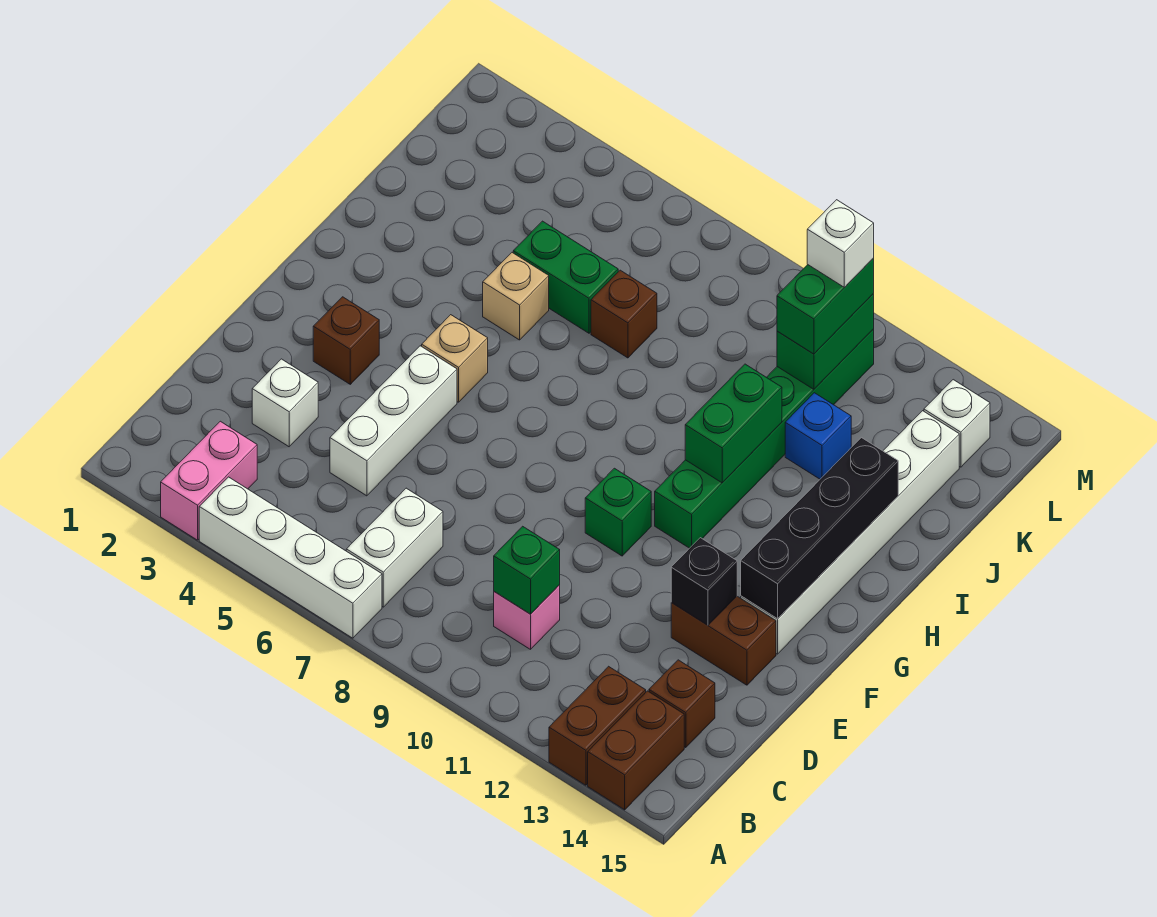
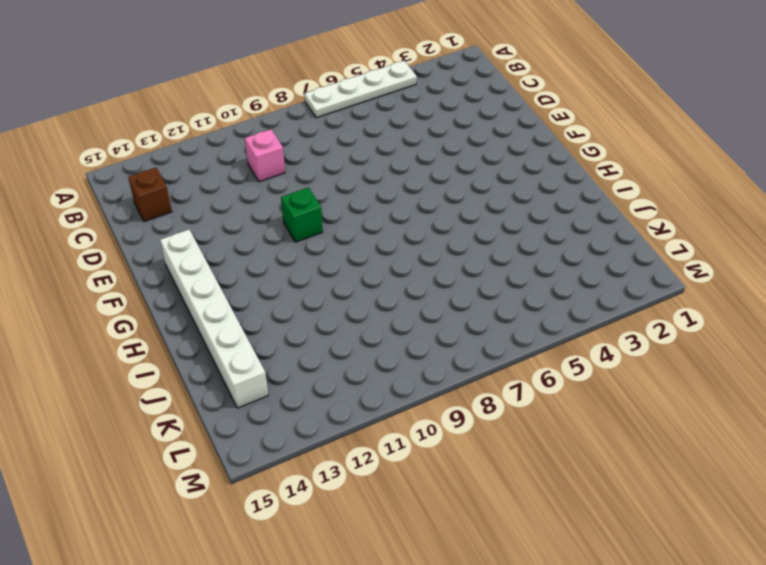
white plate A4:A7 level 1 -> white brick A4:A7 level 1
none -> pink brick A3:B3 level 1
none -> brown brick A13:B13 level 1
none -> brown brick A14:B14 level 1

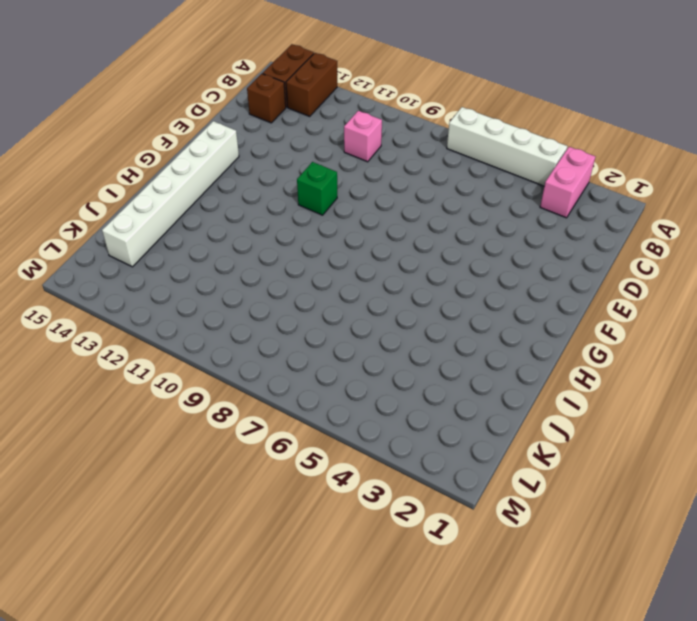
none -> white brick B7:C7 level 1
none -> white brick D3 level 1
none -> white brick D5:F5 level 1

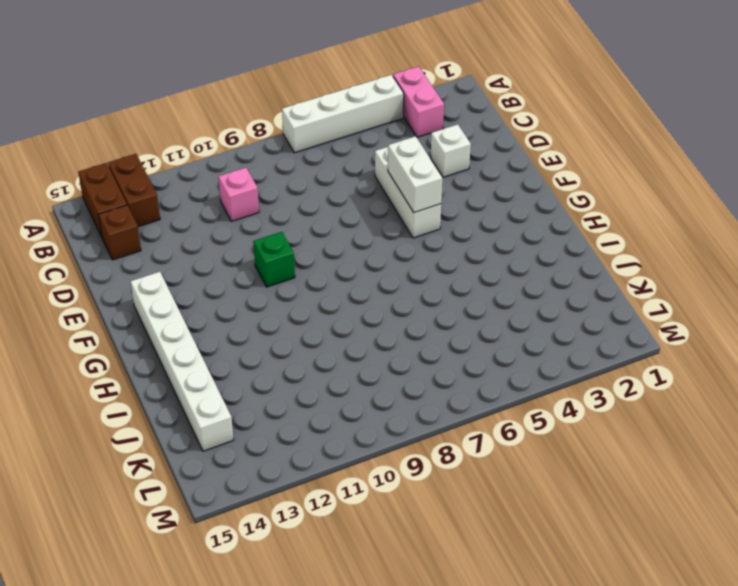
white brick E5:F5 level 2 -> white brick B7:C7 level 1
none -> brown brick E13:E14 level 1
none -> brown brick F3 level 1
none -> tan brick G5 level 1

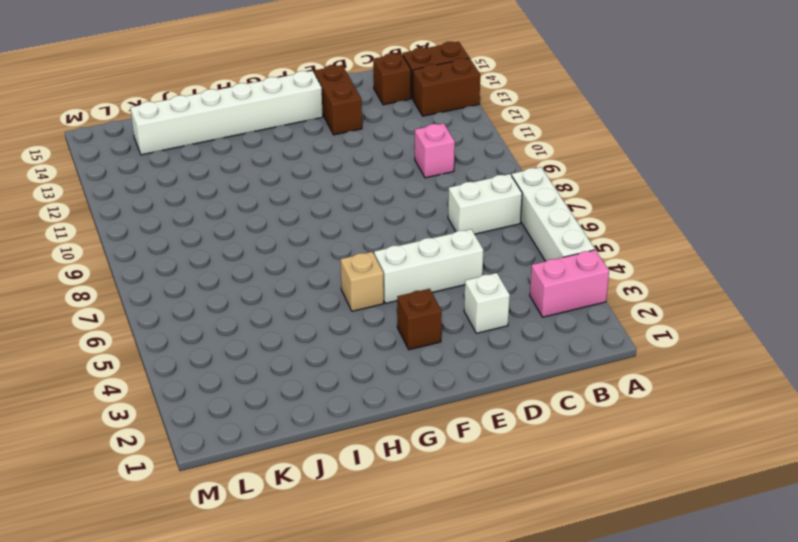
none -> green brick F10 level 1
none -> green brick G11:L11 level 1
none -> tan brick I5 level 1

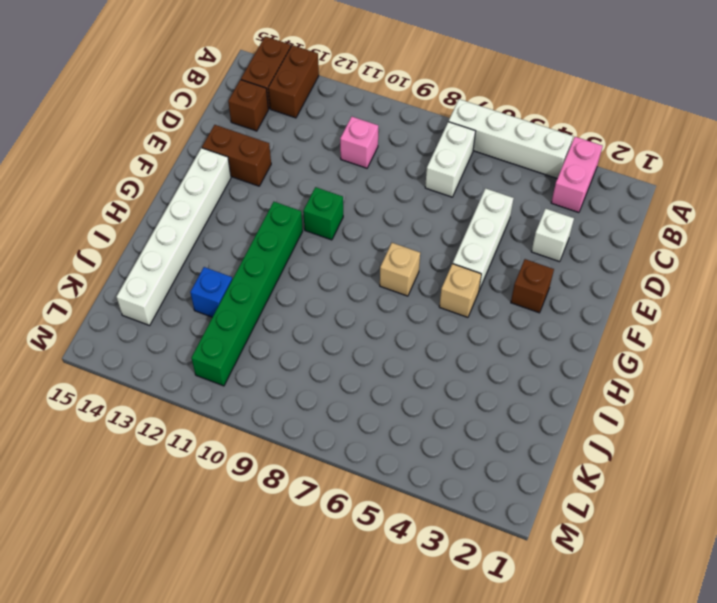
tan brick G7 level 1 -> tan brick I5 level 1
none -> green brick J5:J6 level 1
none -> brown brick J7 level 1
none -> white brick L14 level 1

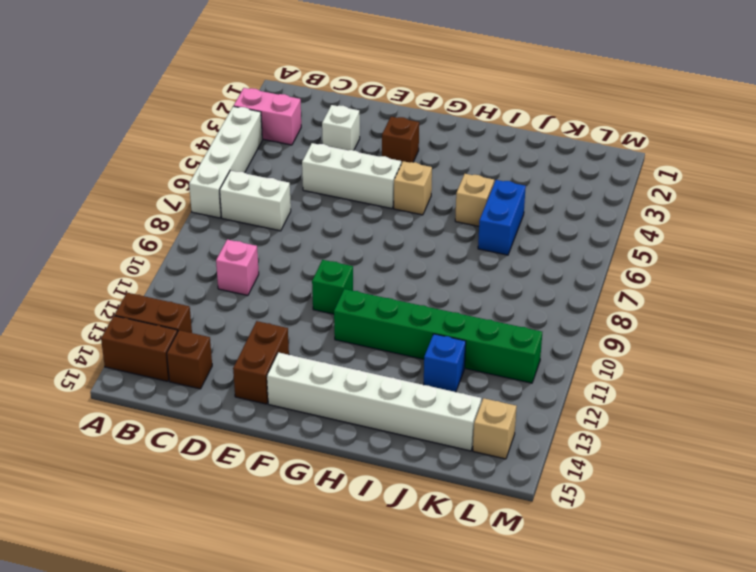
blue brick J5:J6 level 1 -> green brick J5:J6 level 1
tan brick L14 level 1 -> white brick L14 level 1
none -> brown brick J7 level 1
none -> green brick C10 level 2
none -> black brick E13 level 2

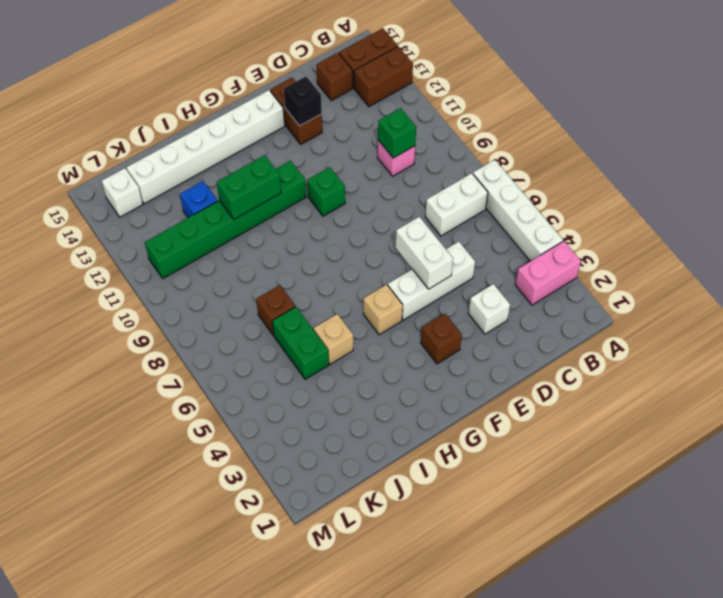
white brick E5:E6 level 2 -> none
none -> black brick F14:I14 level 2
none -> green brick K11:L11 level 2
none -> green brick K11:L11 level 3

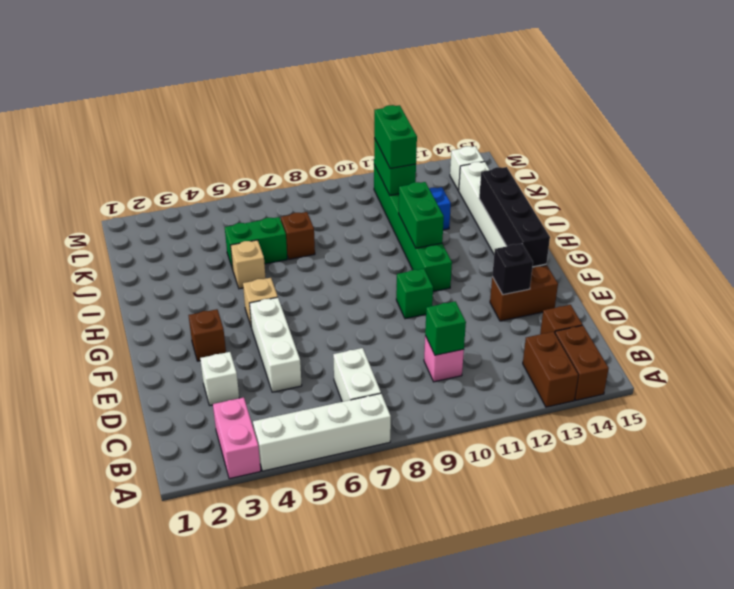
none -> white brick L11 level 4

